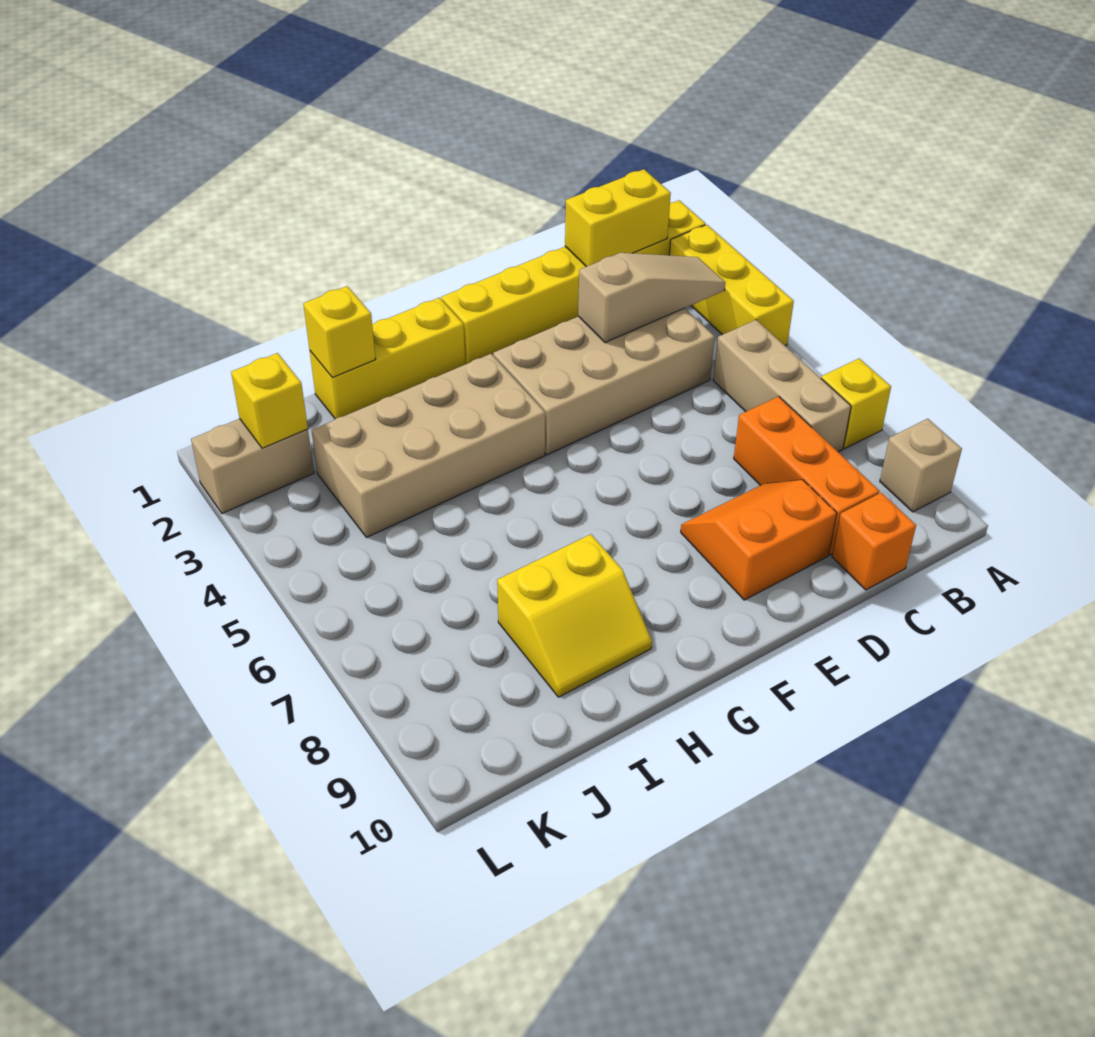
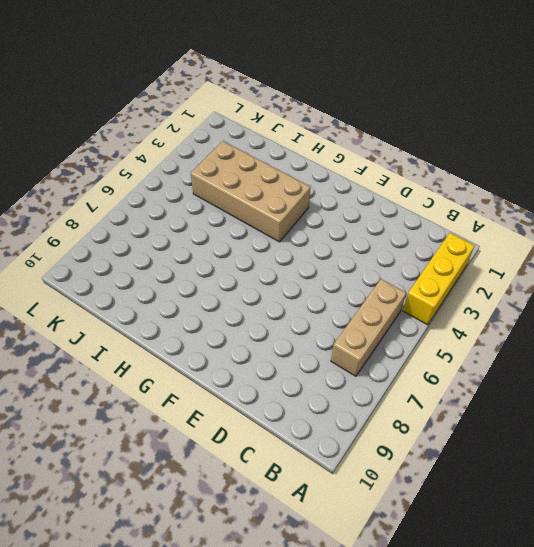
none -> yellow brick A1:F1 level 1
none -> yellow brick A7 level 1
none -> tan brick A9 level 1

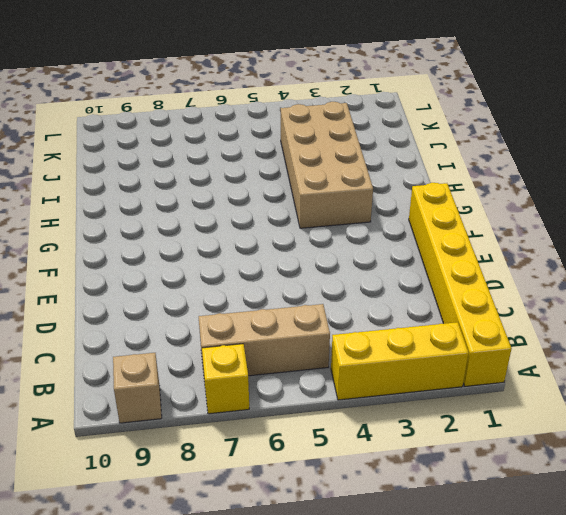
none -> tan brick C3:F4 level 1
none -> orange brick C7:C9 level 1
none -> orange brick C10 level 1

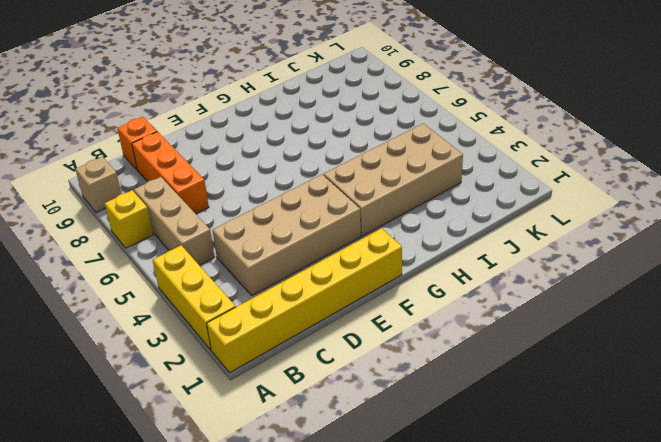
none -> orange slope D8:E9 level 1 top 9
none -> yellow brick G1:I1 level 1
none -> yellow slope H8:I9 level 1 top 8

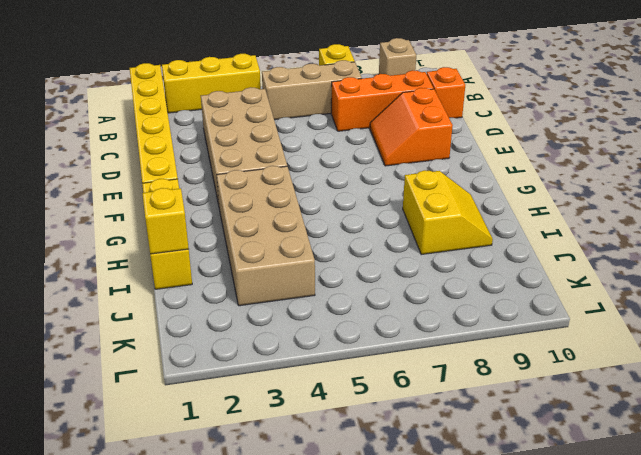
none -> tan brick K2:L2 level 1
none -> yellow brick B1:C1 level 2
none -> tan slope B3:D3 level 2 top D

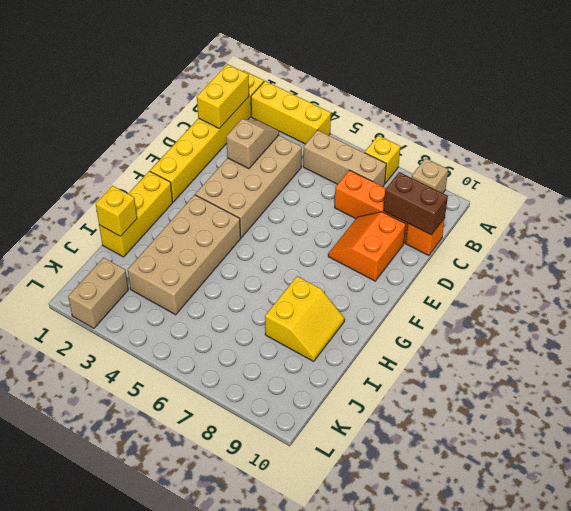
tan slope C3:D3 level 2 top D -> tan slope B3:D3 level 2 top D
brown brick C9:C10 level 2 -> none
none -> yellow brick K2 level 2

